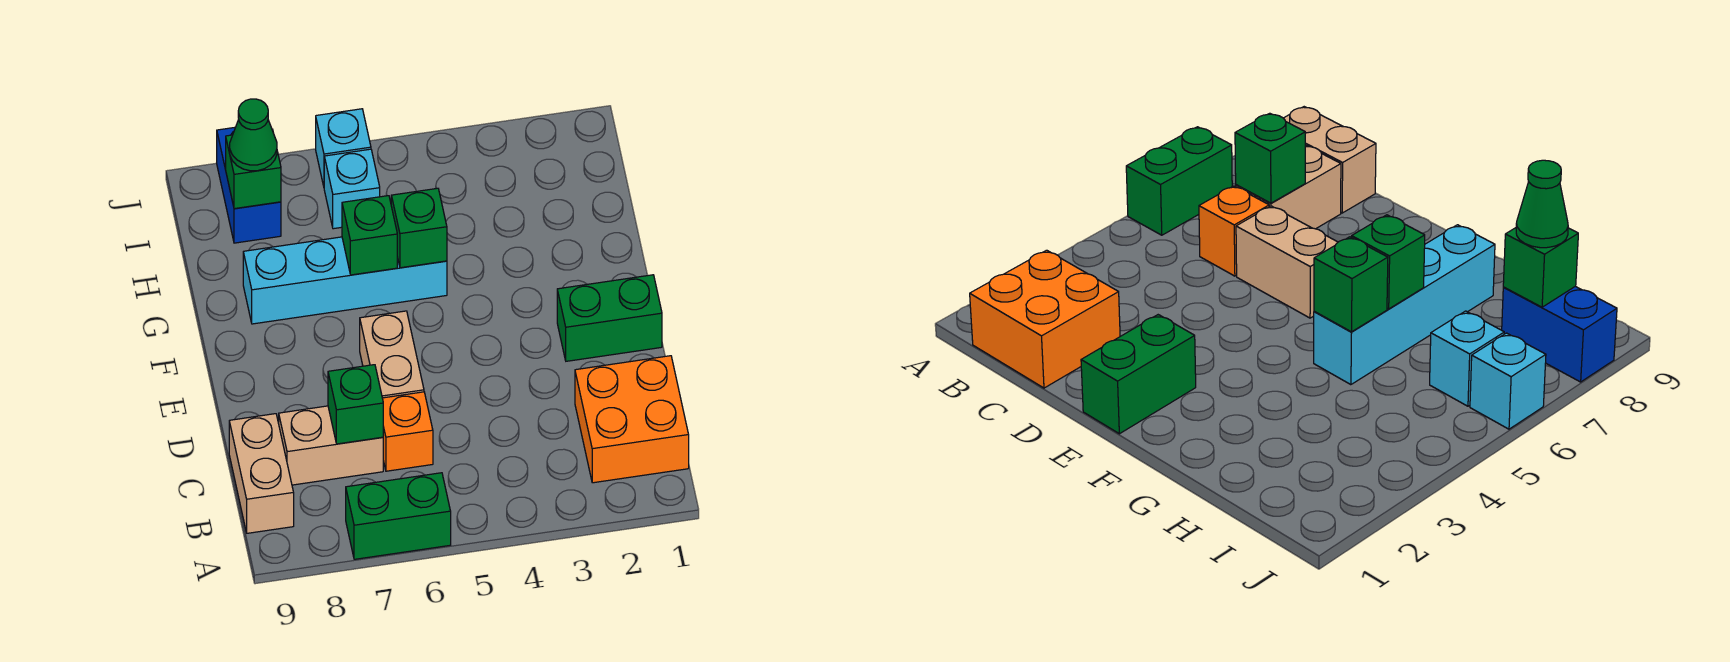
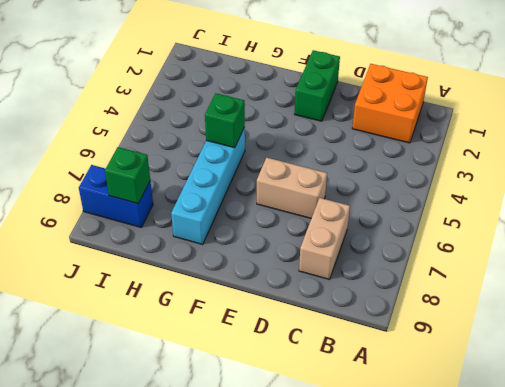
none -> green brick A6:A7 level 1
none -> tan brick B9:C9 level 1
none -> orange brick C6 level 1

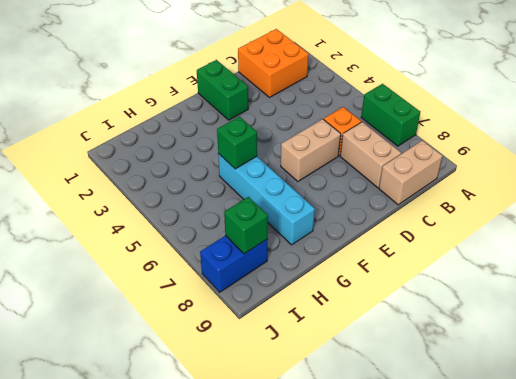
none -> cyan brick I6 level 1
none -> cyan brick J6 level 1
none -> green brick C7 level 2

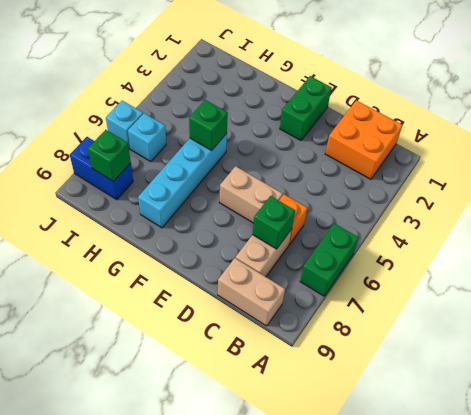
none -> green brick G6 level 2
none -> green cone I8 level 3

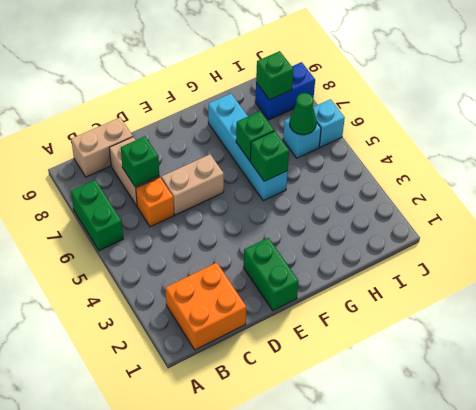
green cone I6 level 2 -> green cone I8 level 3

